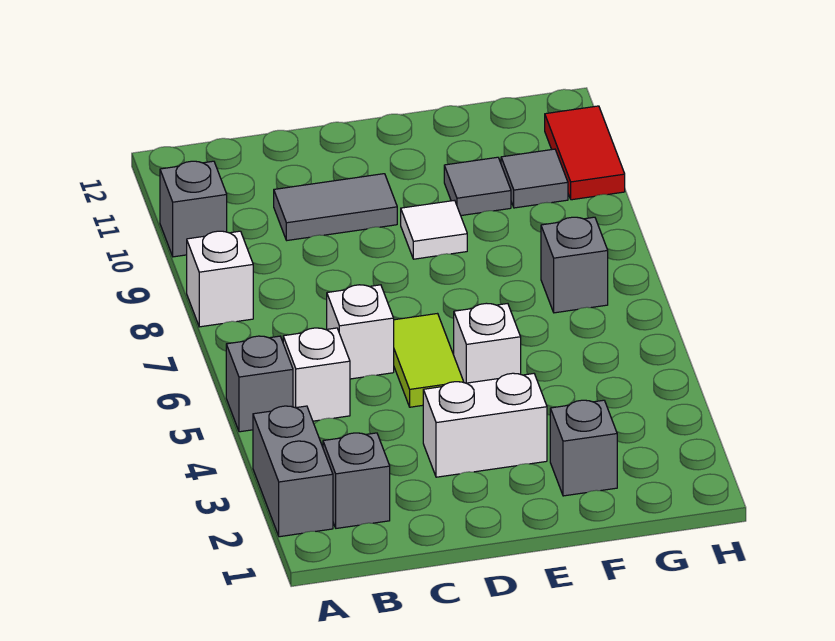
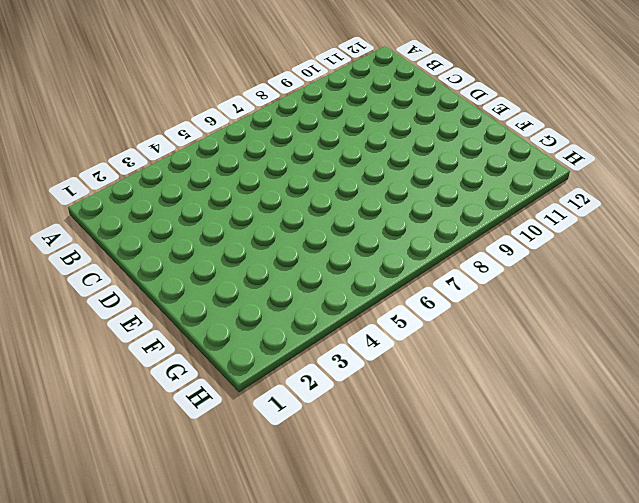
none -> grey brick A2:A3 level 1
none -> grey brick A5 level 1
none -> white brick A8 level 1

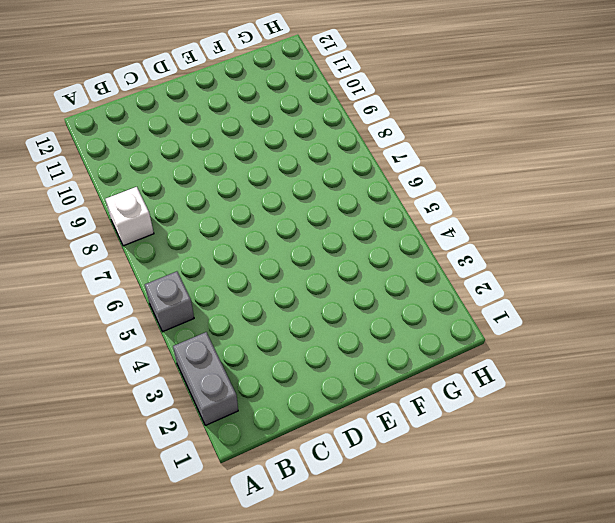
none -> grey brick A10 level 1
none -> grey brick B2 level 1
none -> white brick B5 level 1

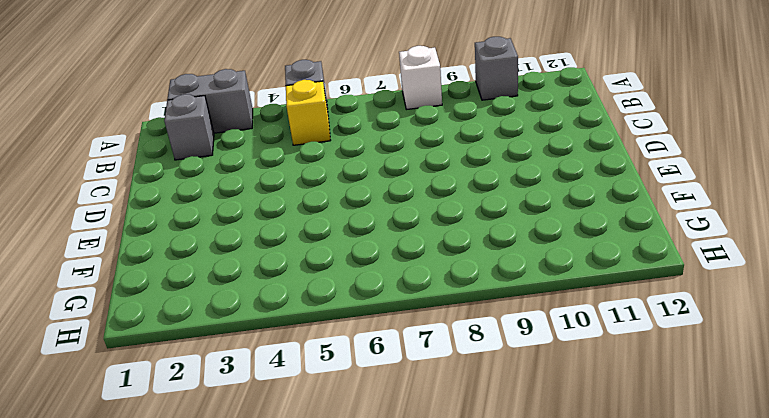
yellow brick B5 level 1 -> white brick B5 level 1
none -> white brick C6 level 1
none -> grey tile C10:D10 level 1
none -> white brick D3:E3 level 1

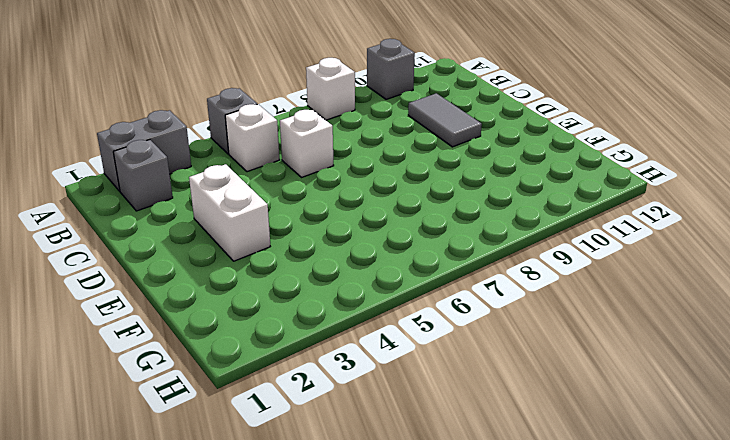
none -> lime tile D5:D6 level 1
none -> white brick E5 level 1
none -> white tile E9 level 1

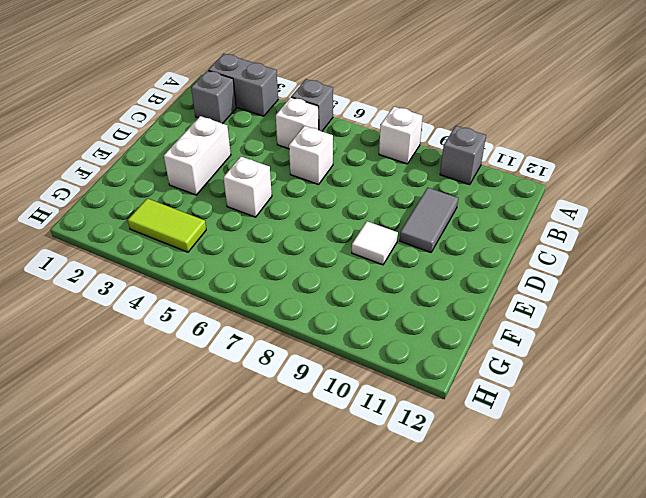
lime tile G3:G4 level 1 -> lime tile D5:D6 level 1
none -> grey brick F2 level 1
none -> grey tile F10 level 1
none -> grey brick G7 level 1

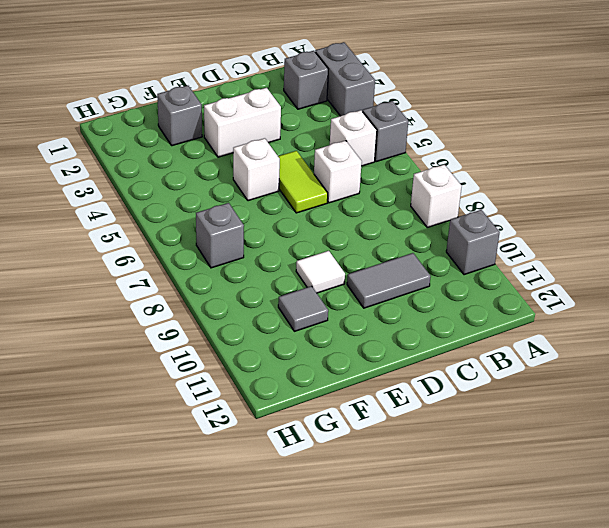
none -> grey tile G10 level 1
none -> red tile H10:H11 level 1

